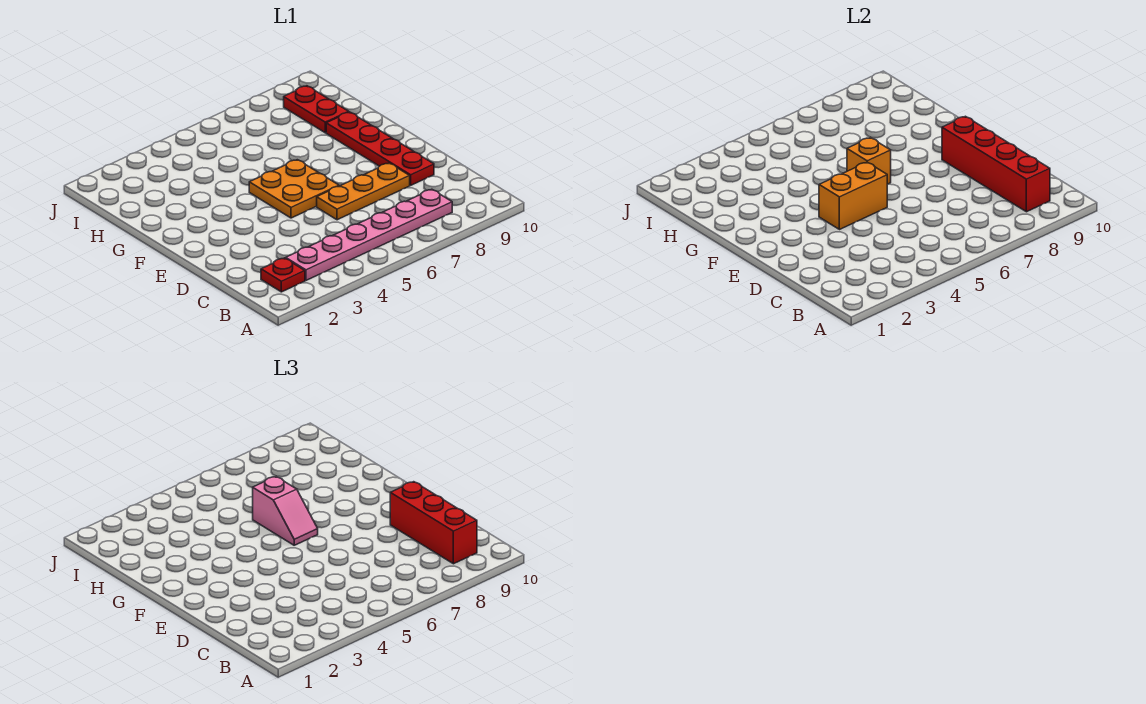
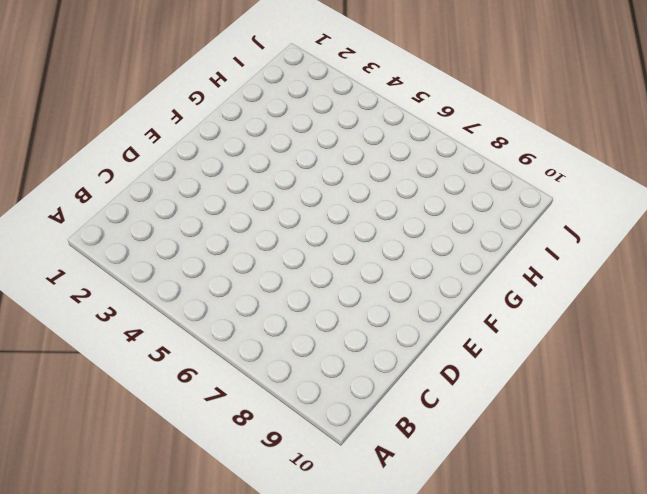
none -> red plate B2 level 1
none -> pink plate B3:B8 level 1

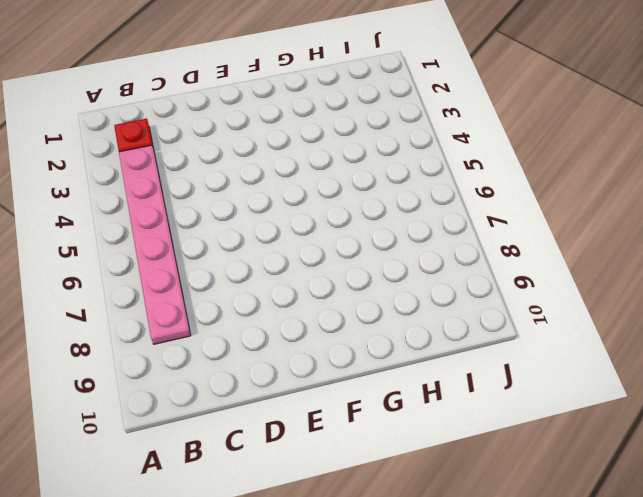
none -> orange plate D6:D8 level 1
none -> red plate D9:G9 level 1

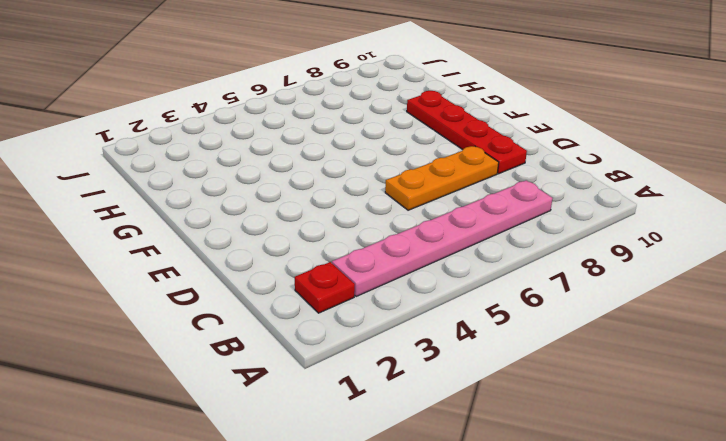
none -> orange plate E5:F6 level 1
none -> red plate H9:I9 level 1

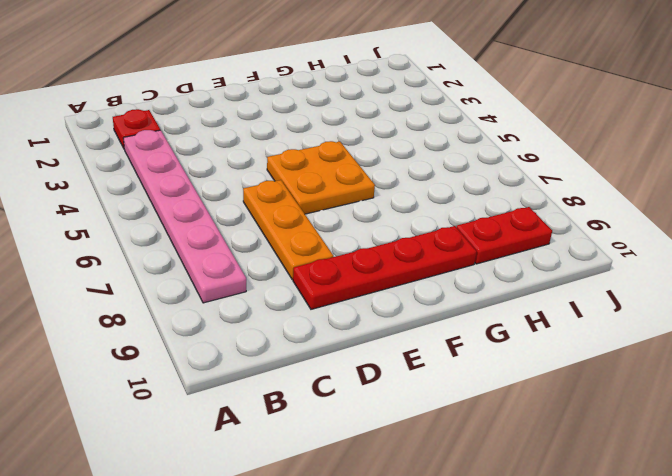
none -> red brick B9:E9 level 2
none -> orange brick E4:E5 level 2

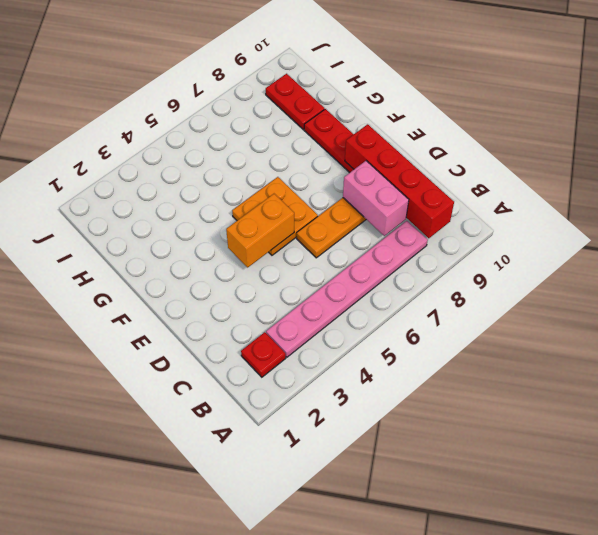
pink brick C8:D8 level 2 -> none
none -> orange brick F6 level 2
none -> red brick B9:D9 level 3

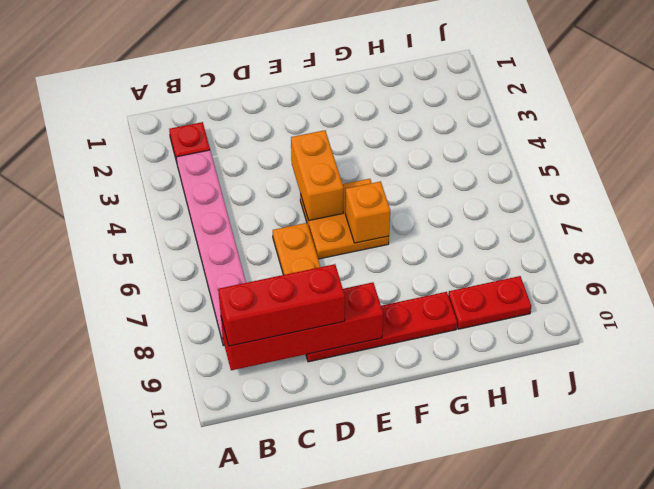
none -> pink slope F6:G6 level 3 top G

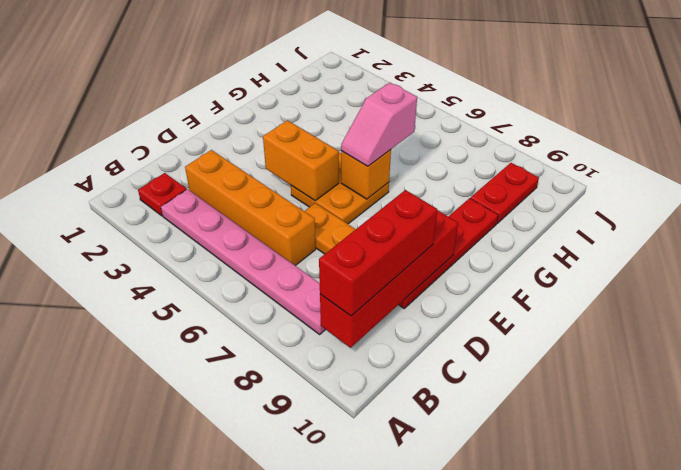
orange brick C3:C6 level 1 -> none

